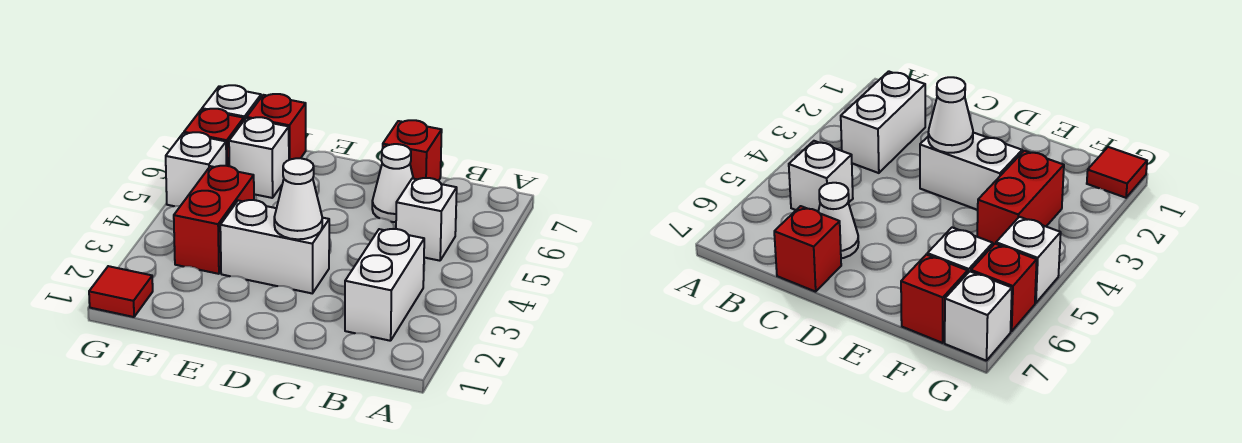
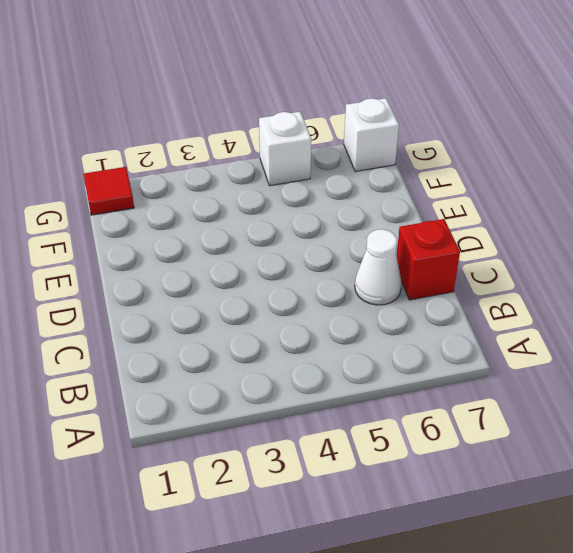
none -> white brick B2:B3 level 1
none -> white brick B5 level 1
none -> white brick D3:E3 level 1

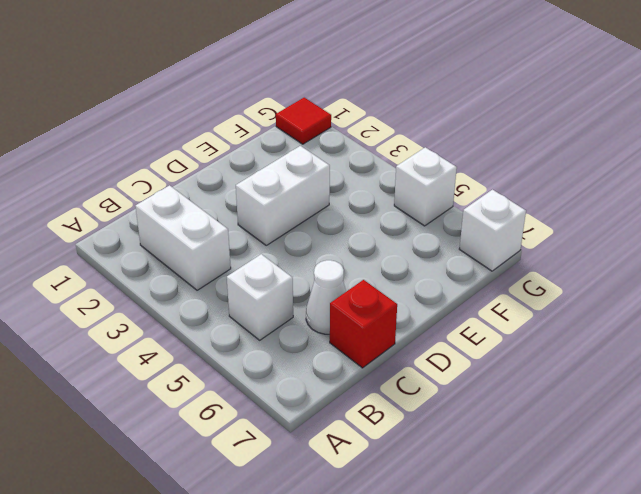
none -> red brick F3:F4 level 1
none -> white brick F6 level 1
none -> red brick F7 level 1

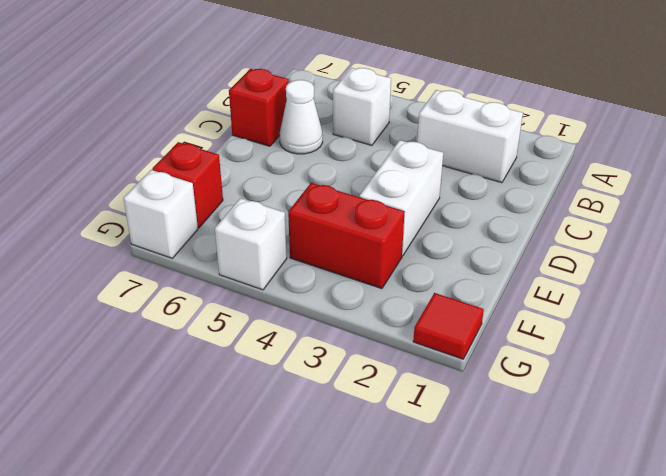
none -> white brick F6 level 1
none -> red brick G6 level 1
none -> white cone D3 level 2

